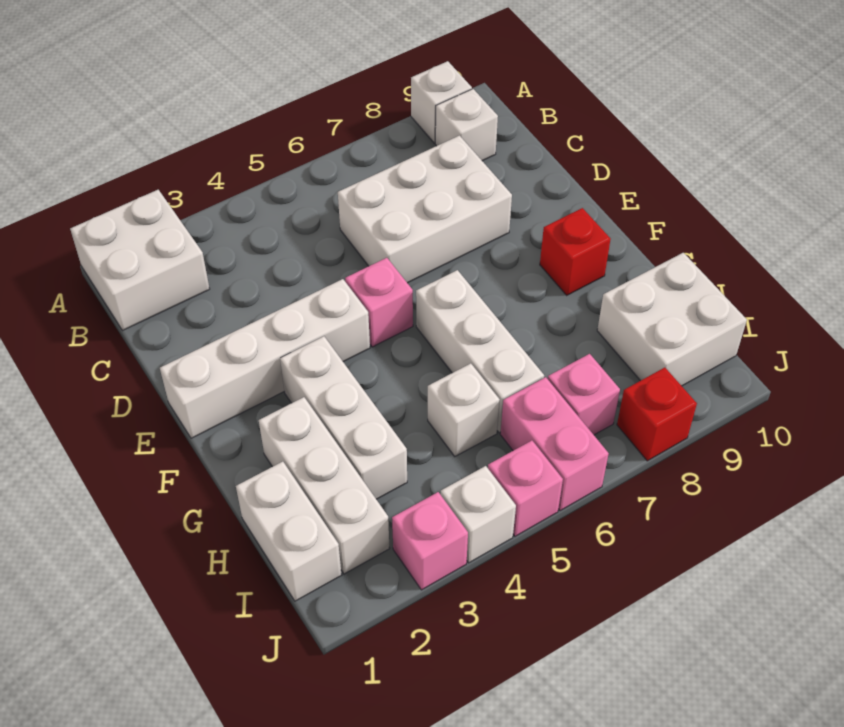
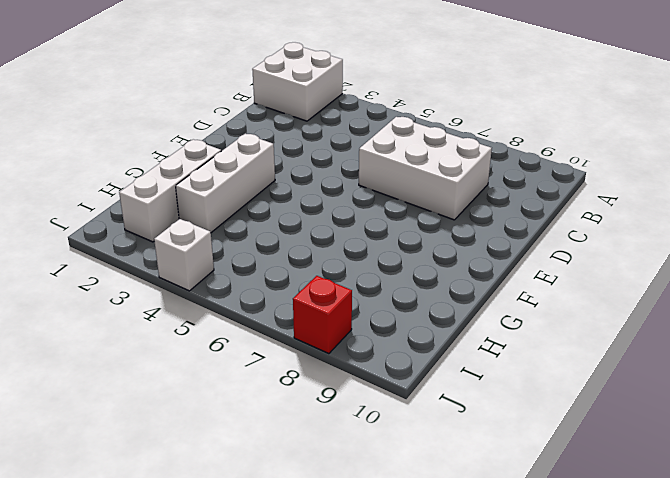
none -> white brick A9 level 1
none -> white brick B9 level 1
none -> white brick E1:E4 level 1

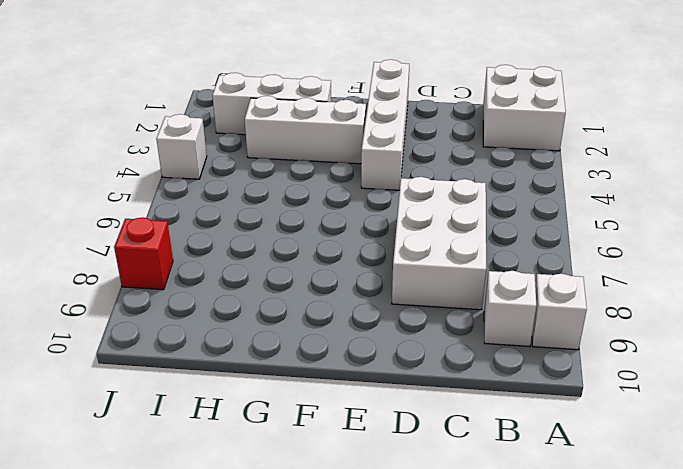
none -> pink brick E5 level 1
none -> white brick F6:H6 level 1
none -> red brick F9 level 1

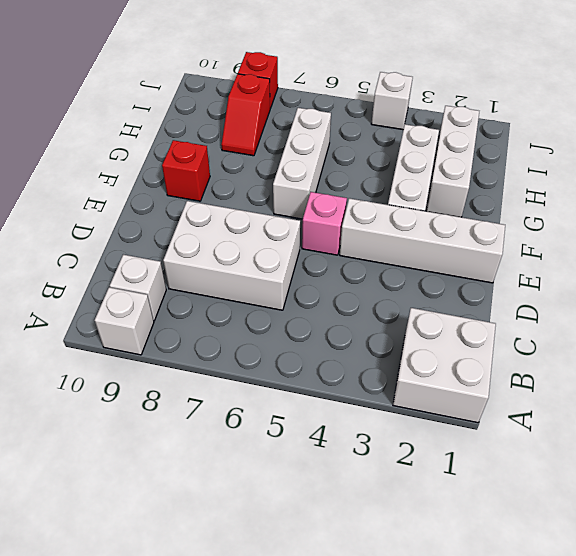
red slope H8:I8 level 1 top I -> none
none -> white brick H1:I1 level 1
none -> white brick H5 level 1
none -> white brick H9:I10 level 1

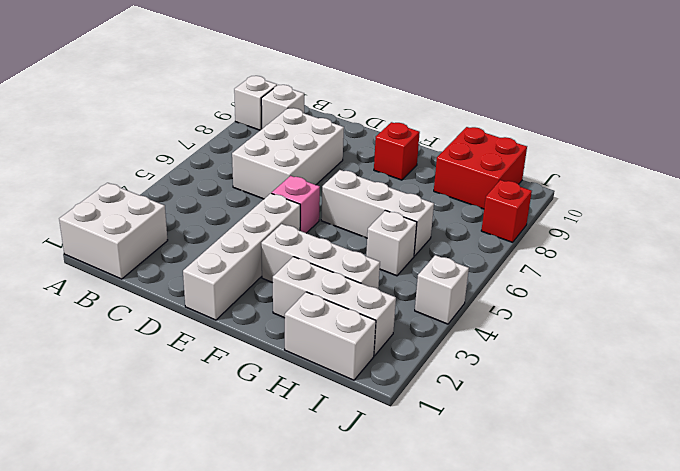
red brick H9:I10 level 1 -> white brick H9:I10 level 1
none -> pink brick I6:J6 level 1
none -> pink brick I7 level 1
none -> pink brick J3 level 1

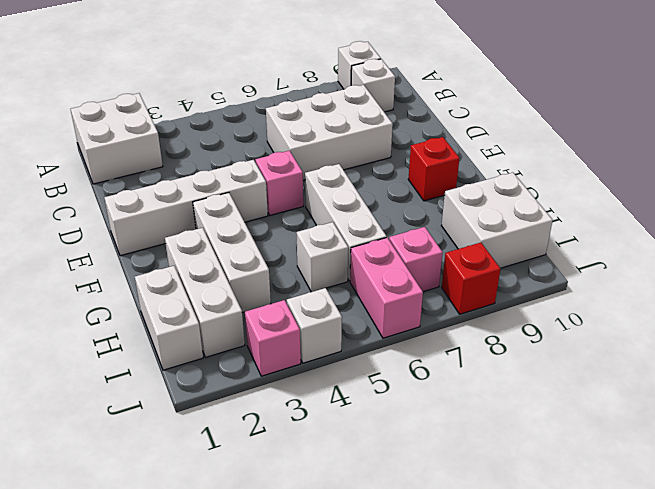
none -> pink brick J5 level 1

